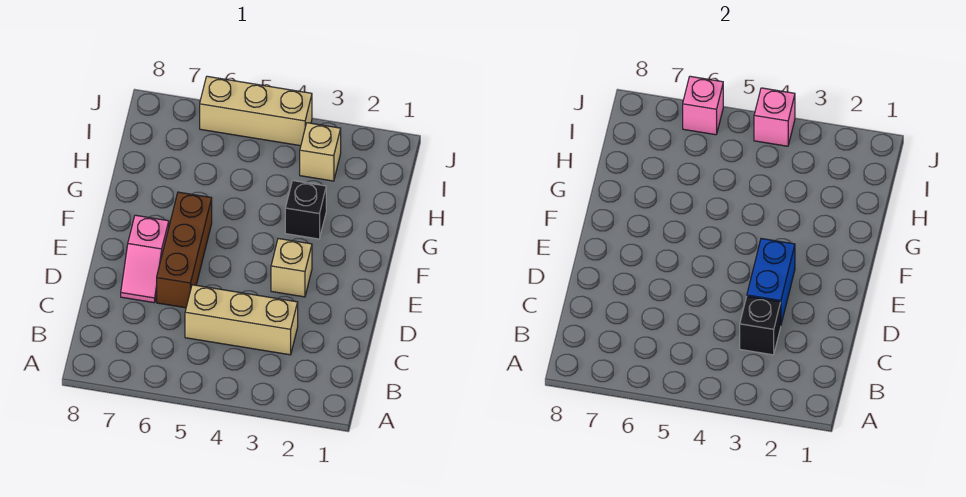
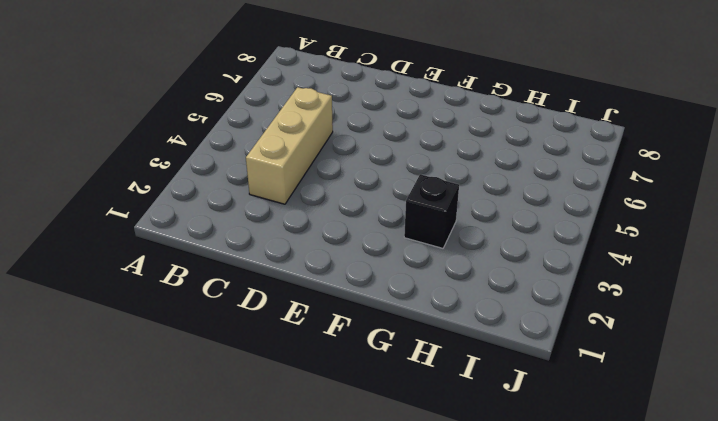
none -> brown brick D6:F6 level 1
none -> pink slope D7:E7 level 1 top E

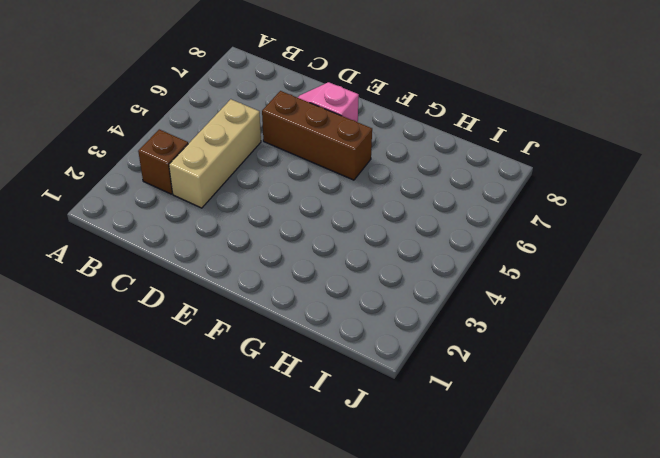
brown brick B3 level 1 -> none
none -> tan brick E3 level 1
none -> black brick G3 level 1

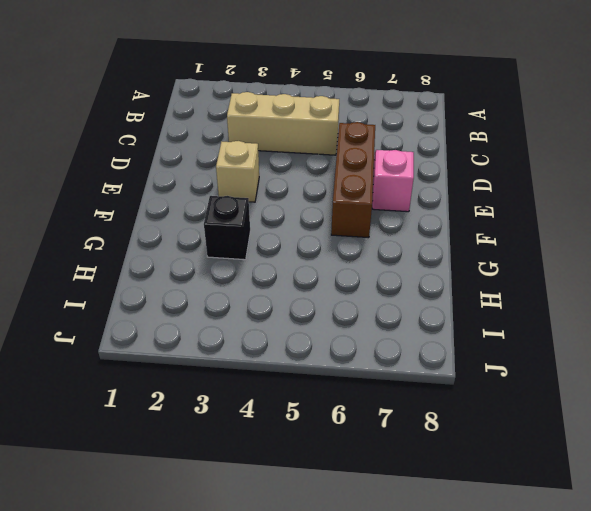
none -> tan brick I3 level 1
none -> tan brick J4:J6 level 1

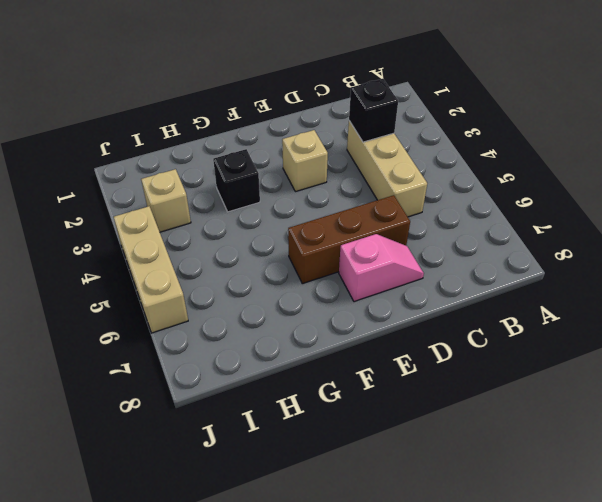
none -> blue brick D3:E3 level 2
none -> pink brick J4 level 2

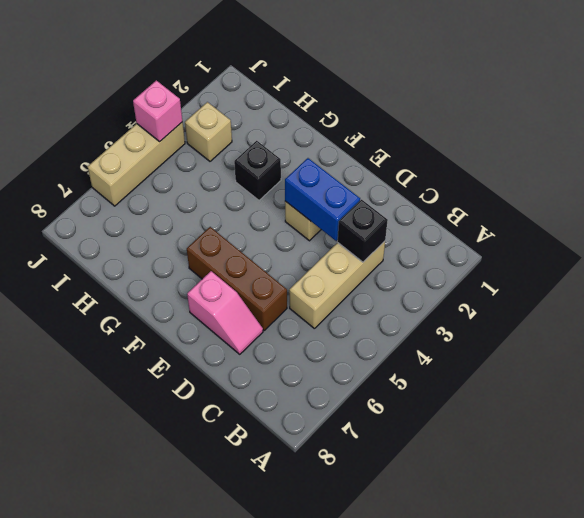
none -> pink brick J6 level 2

